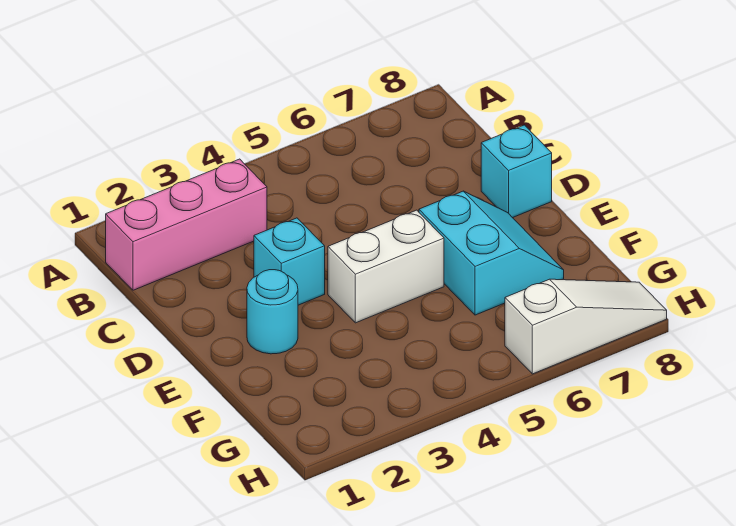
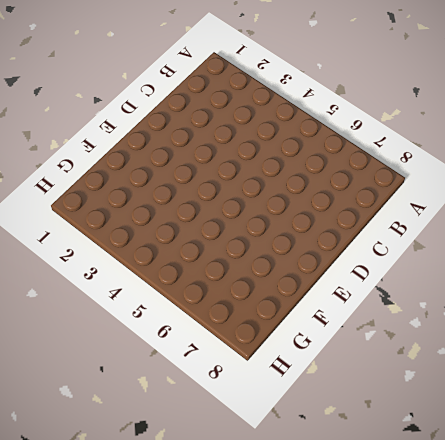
none -> pink brick B1:B3 level 1
none -> cyan brick D3 level 1

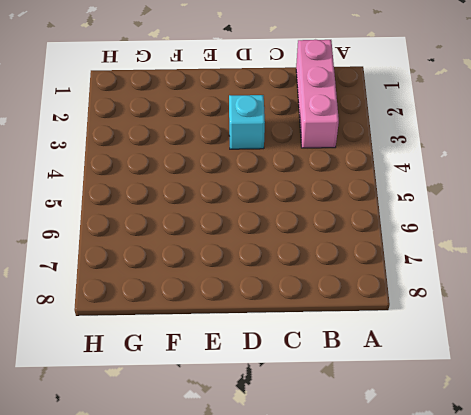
none -> cyan brick D8 level 1
none -> cyan round brick E2 level 1

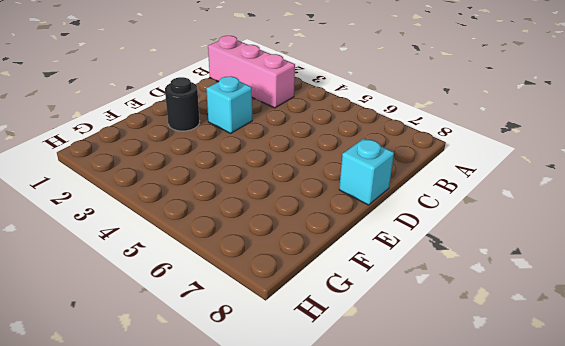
black round brick E2 level 1 -> cyan round brick E2 level 1
none -> white brick E4:E5 level 1
none -> cyan slope E6:F7 level 1 top 6

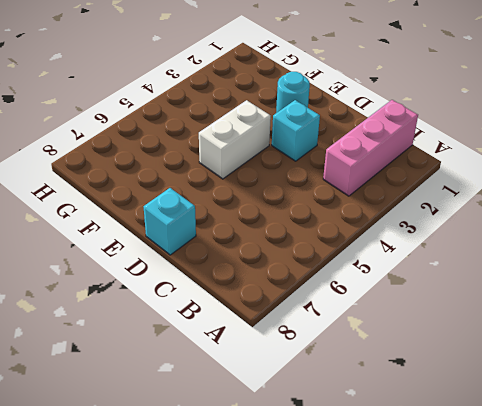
none -> cyan slope E6:F7 level 1 top 6
none -> white slope H6:H8 level 1 top 6

